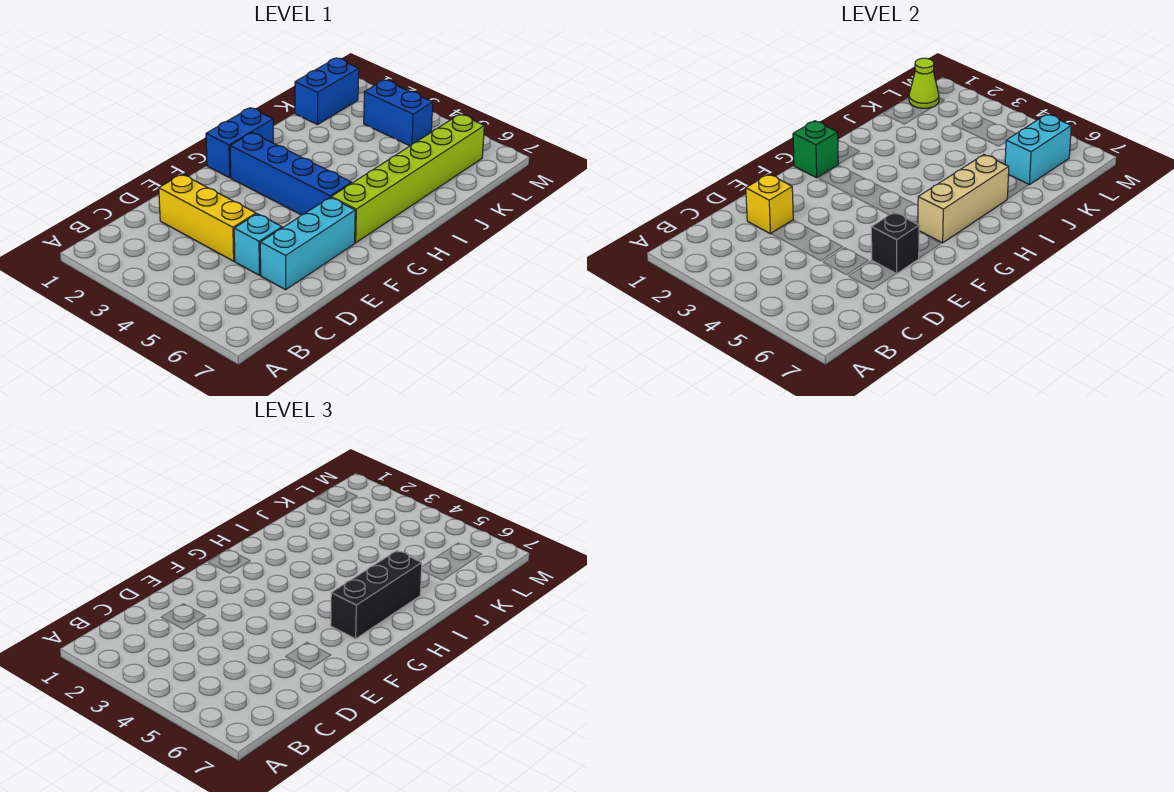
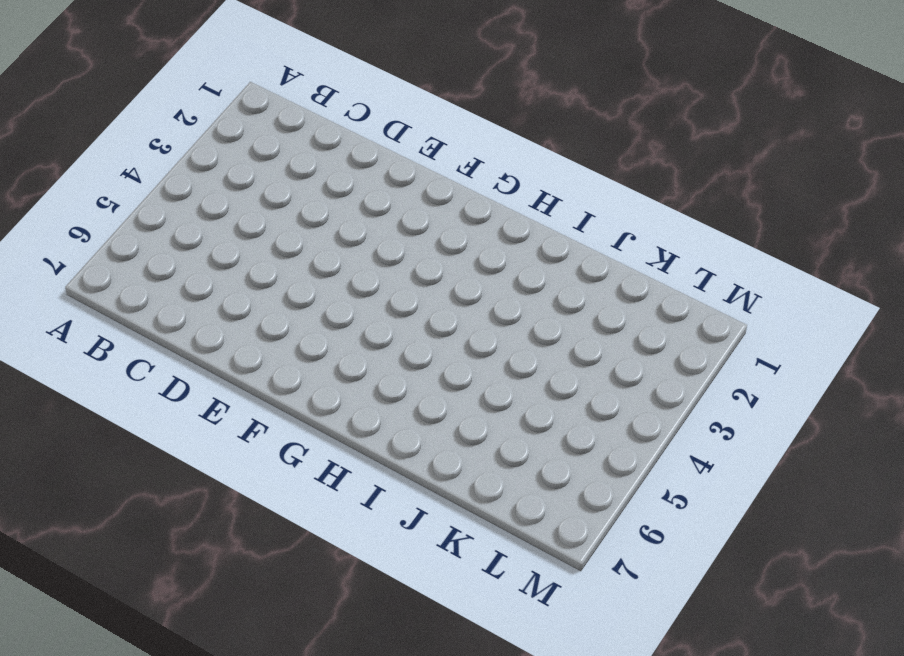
none -> yellow brick D2:D4 level 1
none -> cyan brick D5 level 1
none -> cyan brick D6:F6 level 1

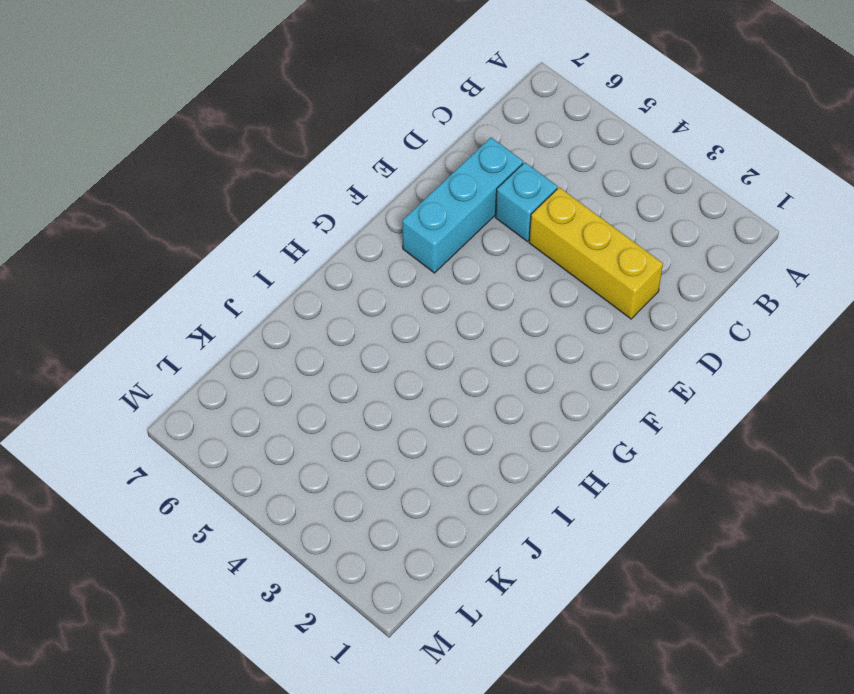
none -> blue brick G1:H1 level 1
none -> blue brick G2:G5 level 1
none -> lime brick G6:L6 level 1

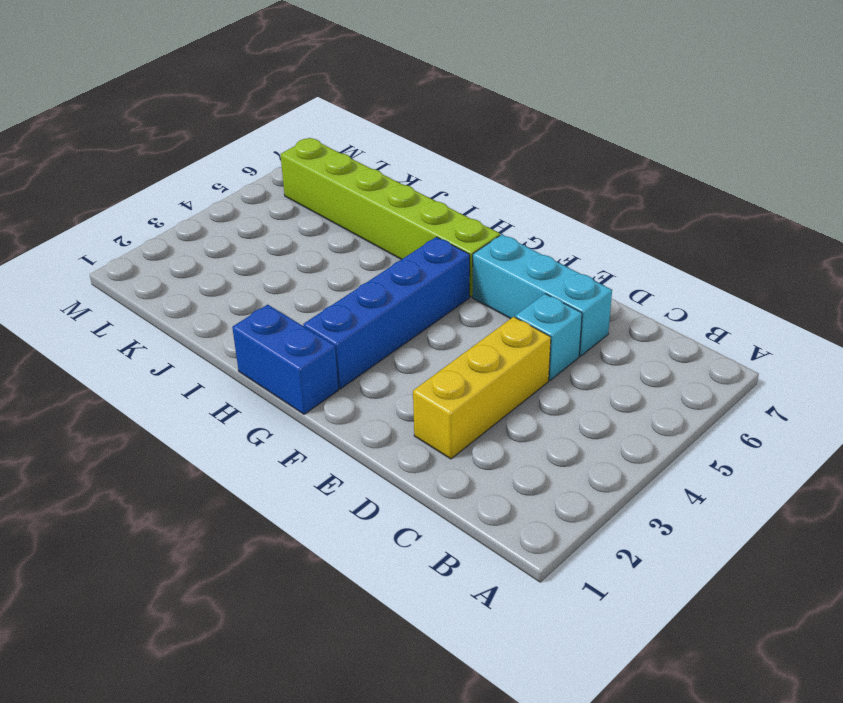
none -> blue brick K1:L1 level 1
none -> blue brick L3:L4 level 1
none -> yellow brick D2 level 2

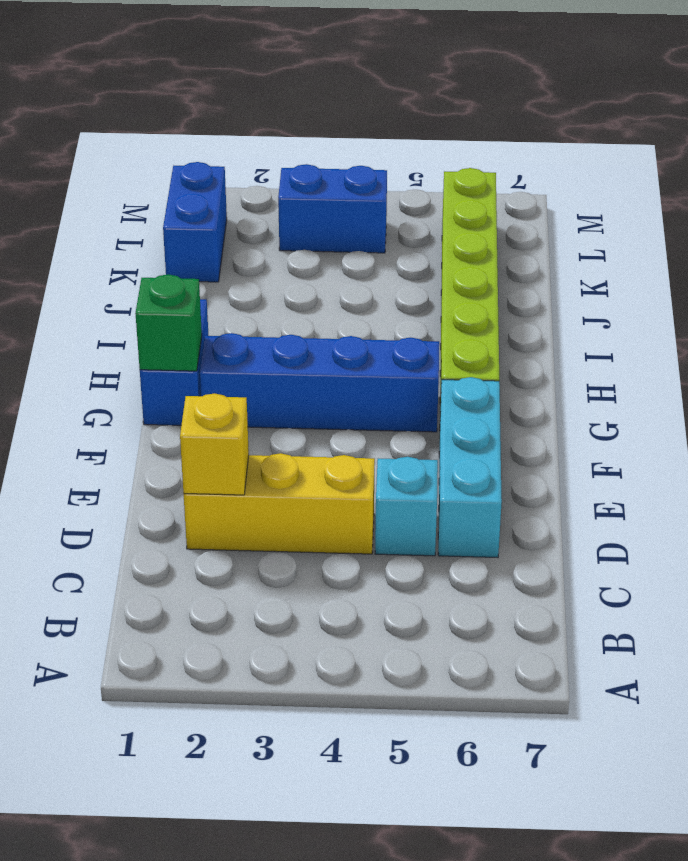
none -> black brick E6 level 2
none -> tan brick G6:I6 level 2
none -> cyan brick K6:L6 level 2

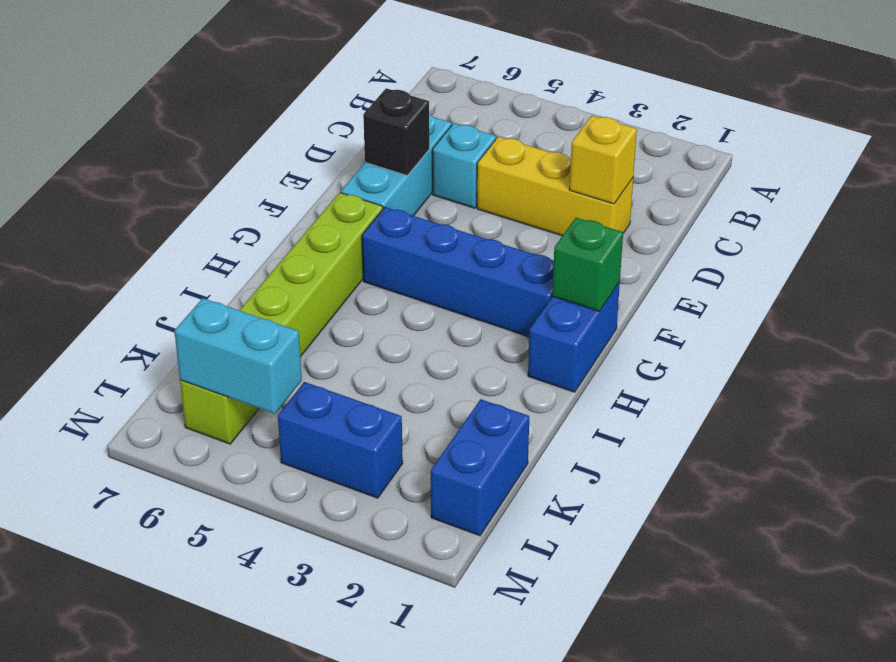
cyan brick L5:L6 level 2 -> cyan brick K6:L6 level 2
none -> tan brick G6:I6 level 2
none -> lime cone L1 level 2
none -> black brick G6:I6 level 3

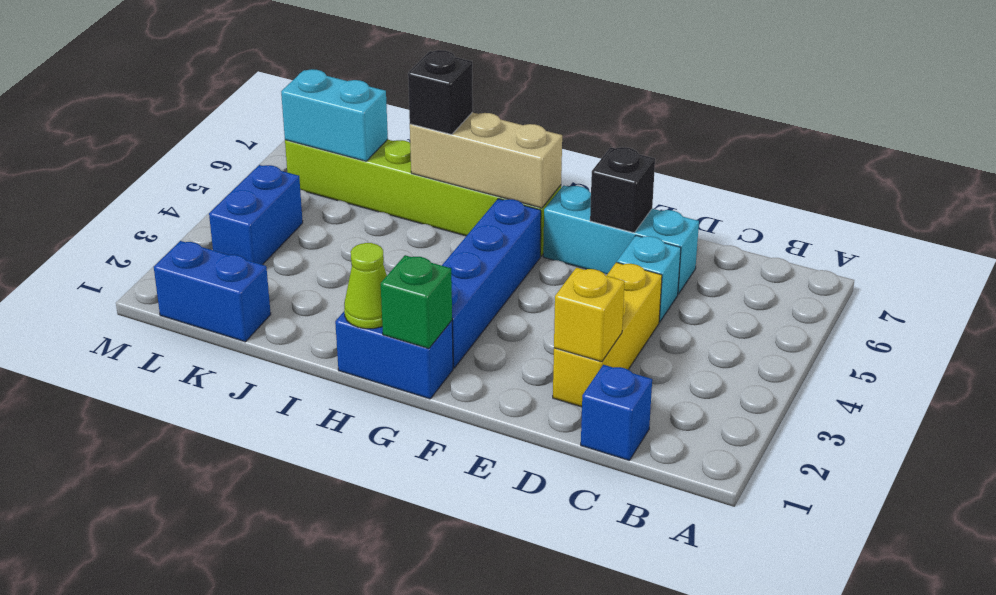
blue brick C1 level 1 -> none
lime cone H1 level 2 -> lime cone L1 level 2
black brick I6 level 3 -> black brick G6:I6 level 3

